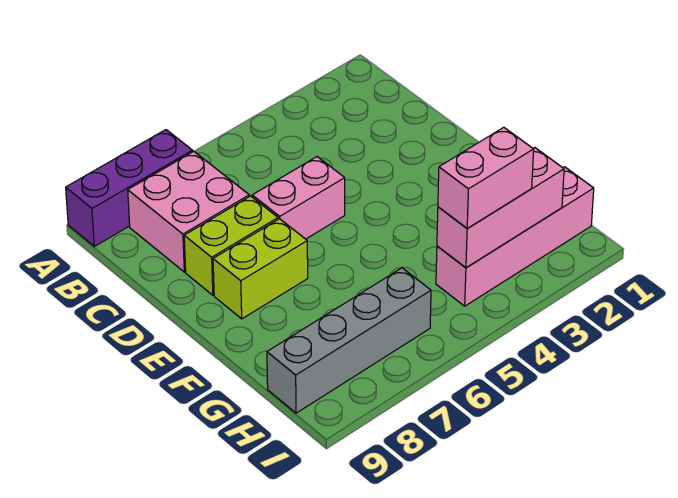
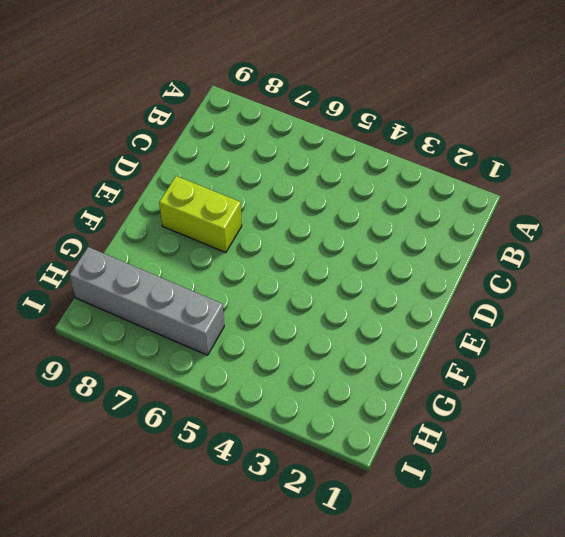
none -> purple brick A7:A9 level 1
none -> pink brick B7:C8 level 1

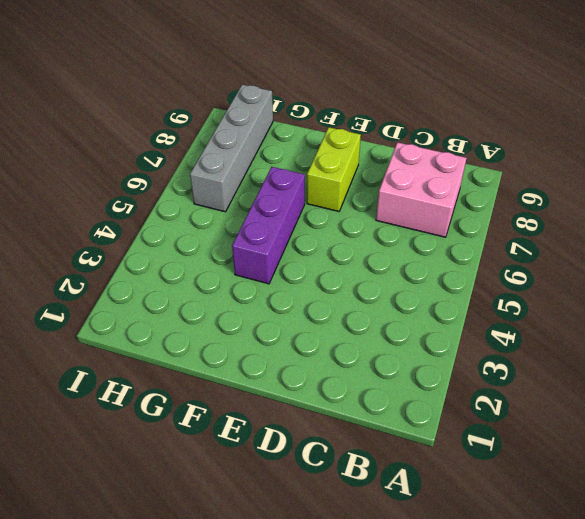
purple brick F4:F6 level 1 -> purple brick A7:A9 level 1
none -> pink brick D5:D6 level 1
none -> lime brick D7:D8 level 1

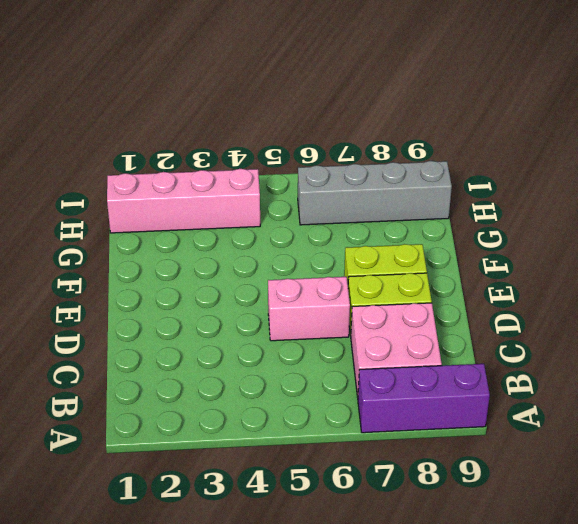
none -> pink brick H2:H4 level 2
none -> pink brick H3:H4 level 3

